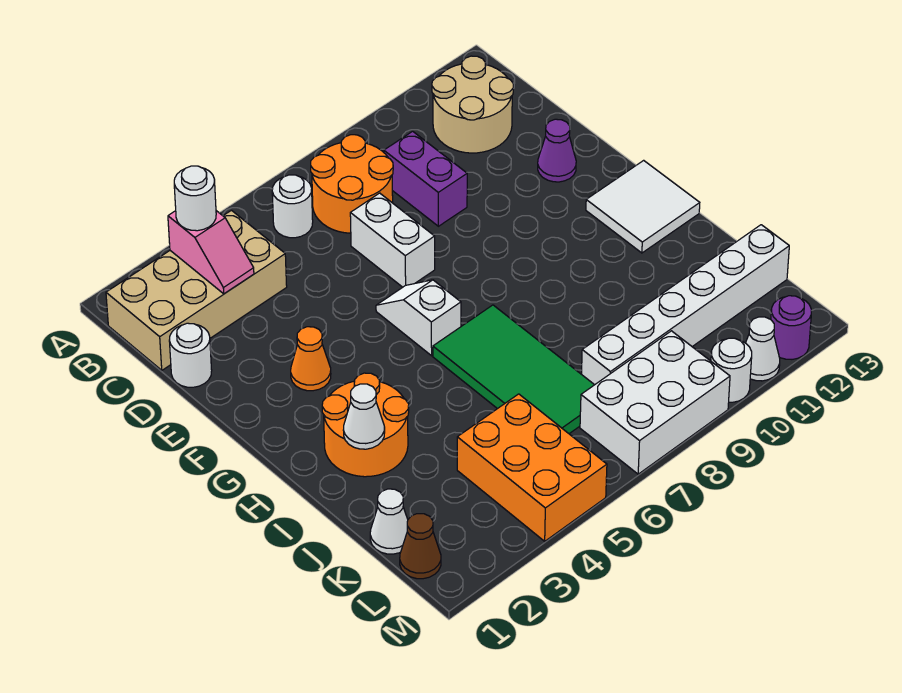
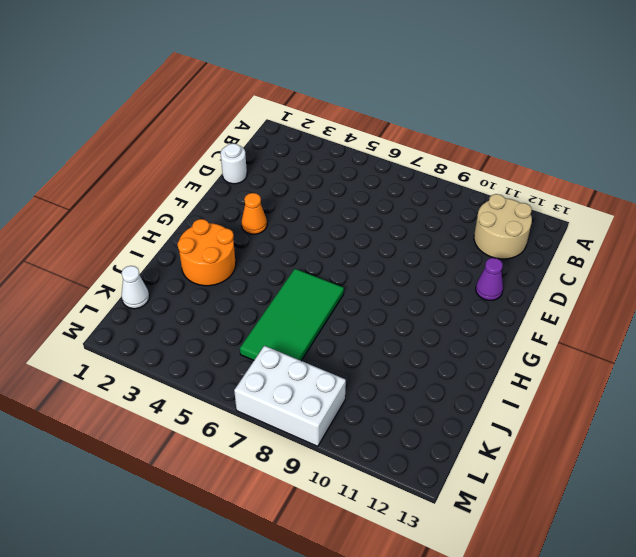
none -> tan brick B1:C4 level 1
none -> white round brick B6 level 1
none -> orange round brick B7:C8 level 1

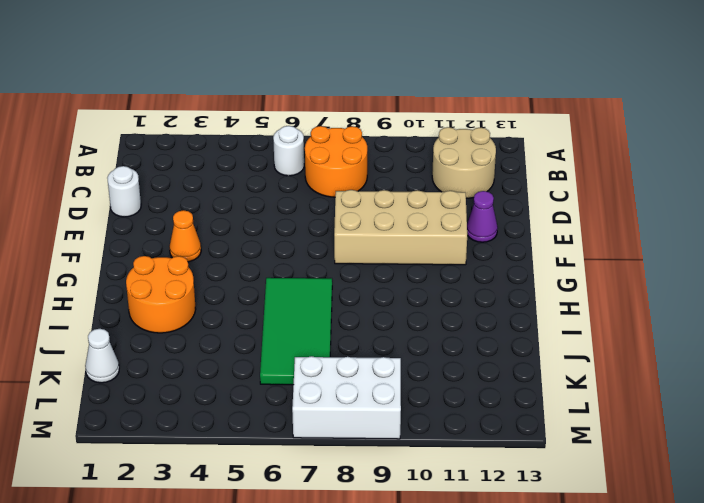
tan brick E8:F11 level 1 -> tan brick B1:C4 level 1
none -> purple brick C9:D9 level 1
none -> white brick D7:E7 level 1
none -> white slope F6:G6 level 1 top G

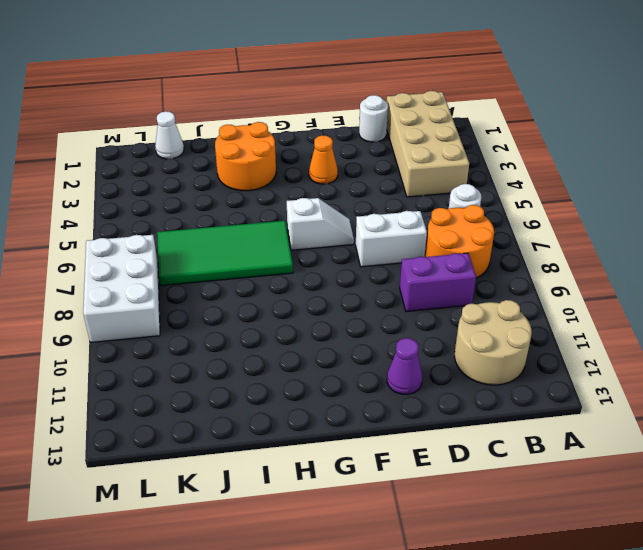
none -> white tile G12:H13 level 1
none -> orange brick K4:M5 level 1
none -> white brick K8:K13 level 1

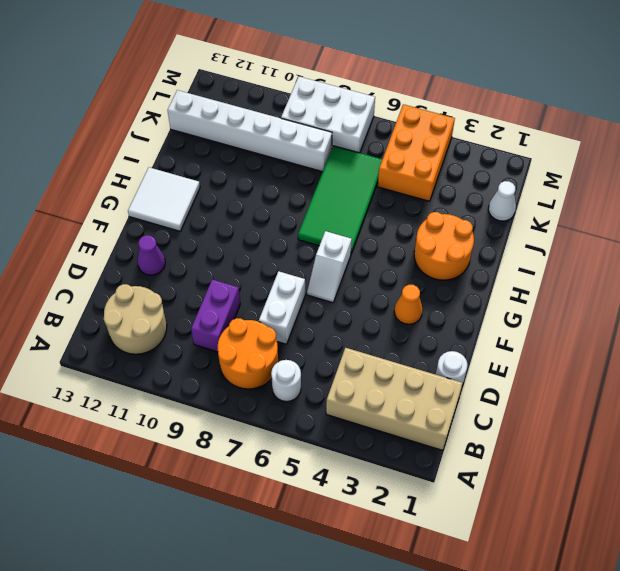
none -> brown cone L1 level 1
none -> white round brick M10 level 1
none -> white cone M11 level 1

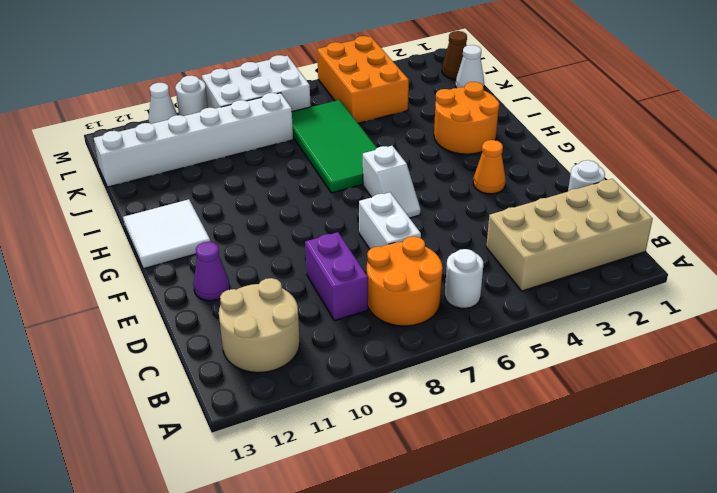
none -> purple round brick M12 level 1
none -> pink slope B3:C3 level 2 top B
none -> white cone I2 level 2

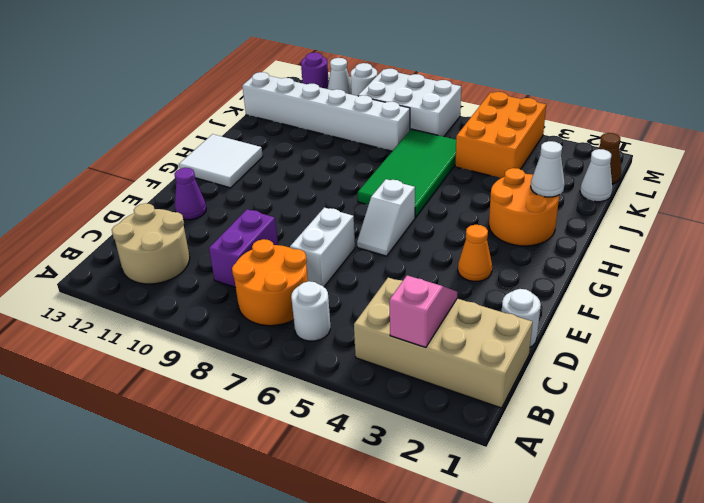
none -> white round brick B3 level 3

